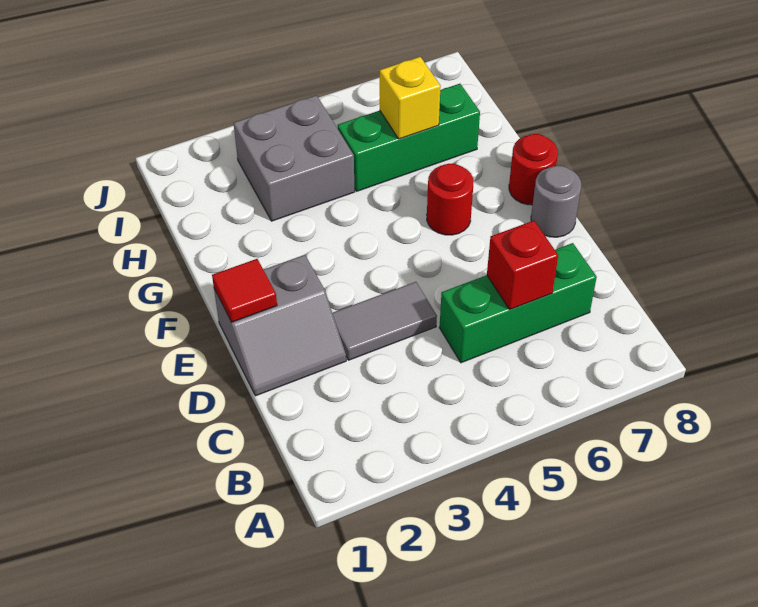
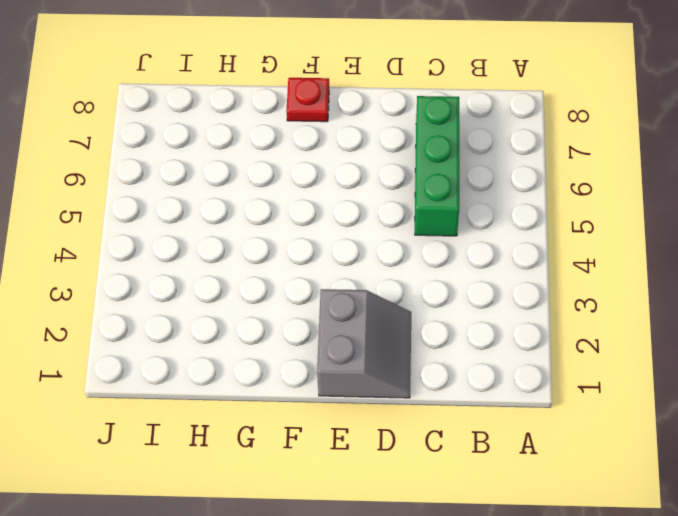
red plate F8 level 1 -> red round brick F8 level 1
none -> grey tile D3:D4 level 1
none -> grey round brick E8 level 1

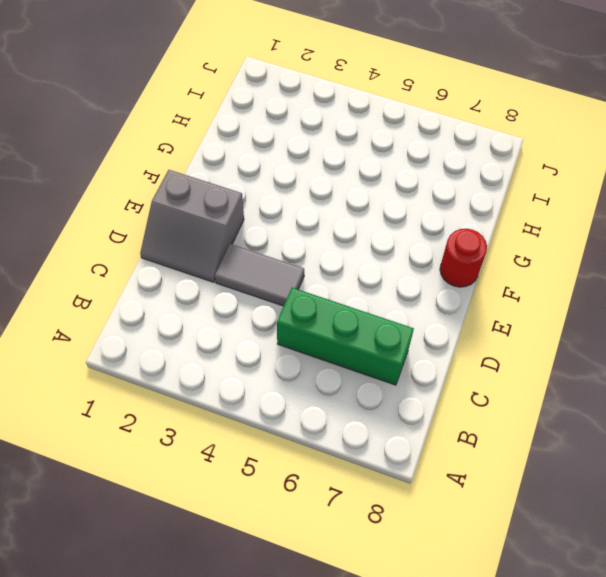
none -> grey round brick E8 level 1
none -> red round brick F6 level 1

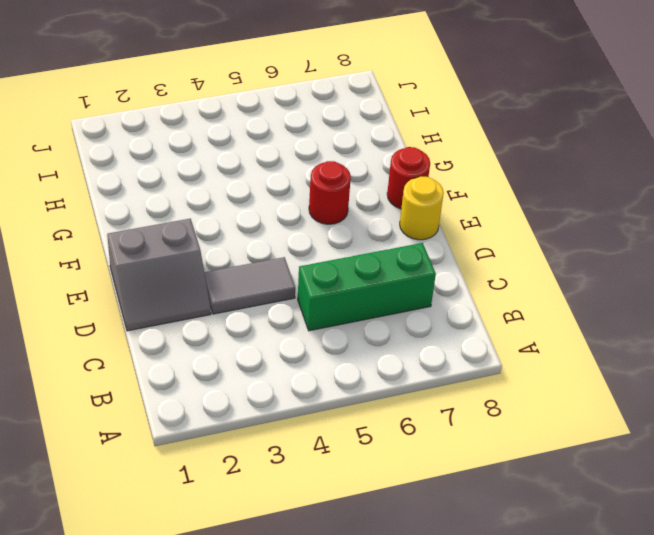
yellow round brick E8 level 1 -> grey round brick E8 level 1
none -> grey brick H3:I4 level 1
none -> green brick H5:H7 level 1

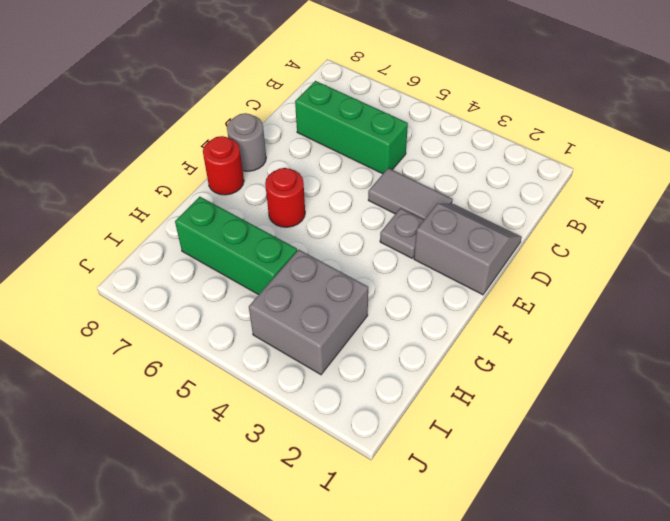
grey plate E3 level 1 -> none
none -> red brick C6 level 2
none -> red tile E1 level 2

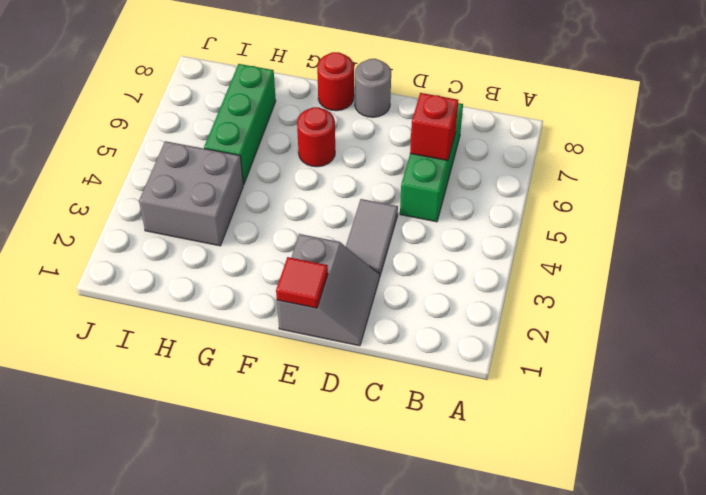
none -> yellow brick H6 level 2

